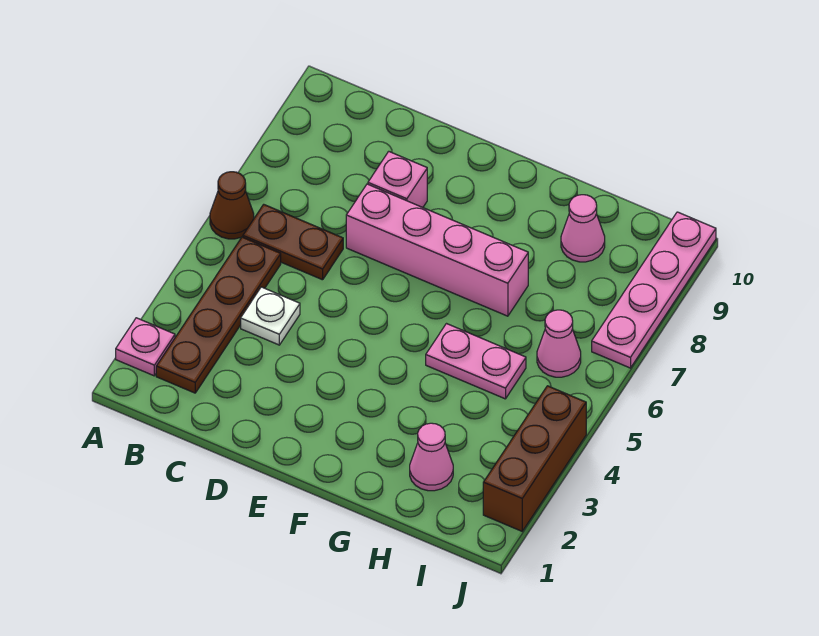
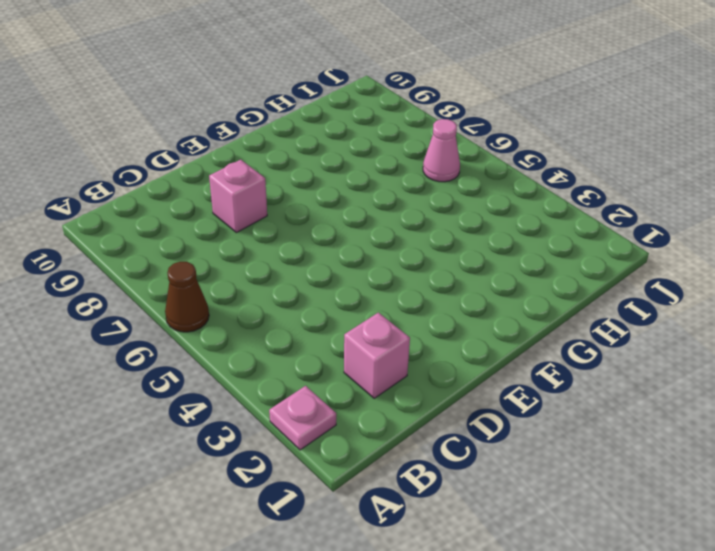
pink brick C2 level 1 -> none
none -> brown plate B2:B5 level 1
none -> brown plate B6:C6 level 1
none -> white plate C4 level 1

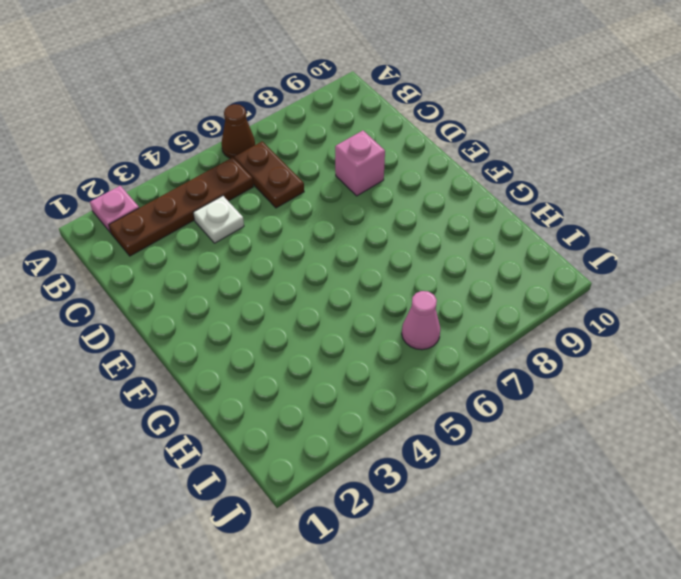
none -> pink brick D7:G7 level 1
none -> pink plate G5:H5 level 1
none -> pink cone H2 level 1

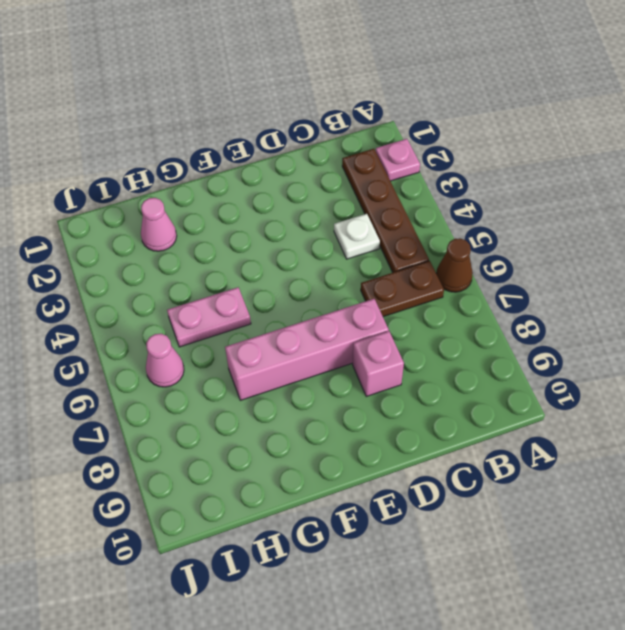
none -> pink cone H9 level 1
none -> brown brick J2:J4 level 1
none -> pink plate J7:J10 level 1

